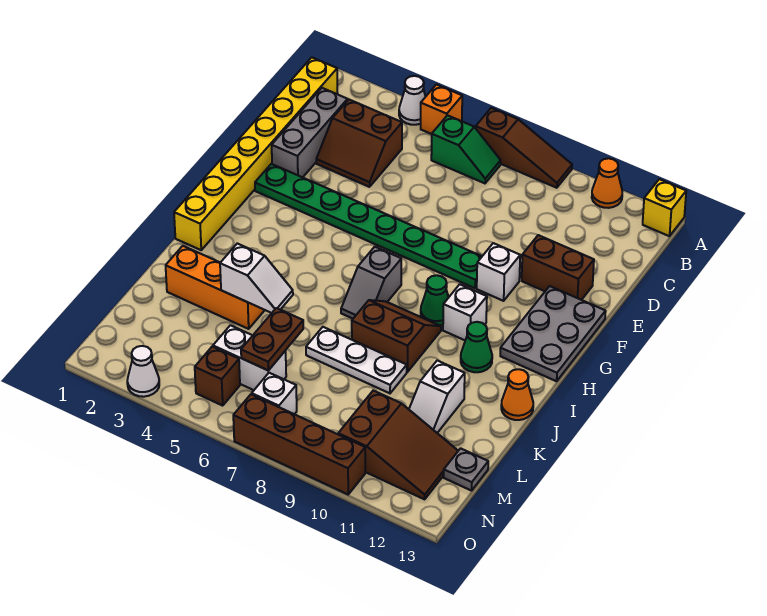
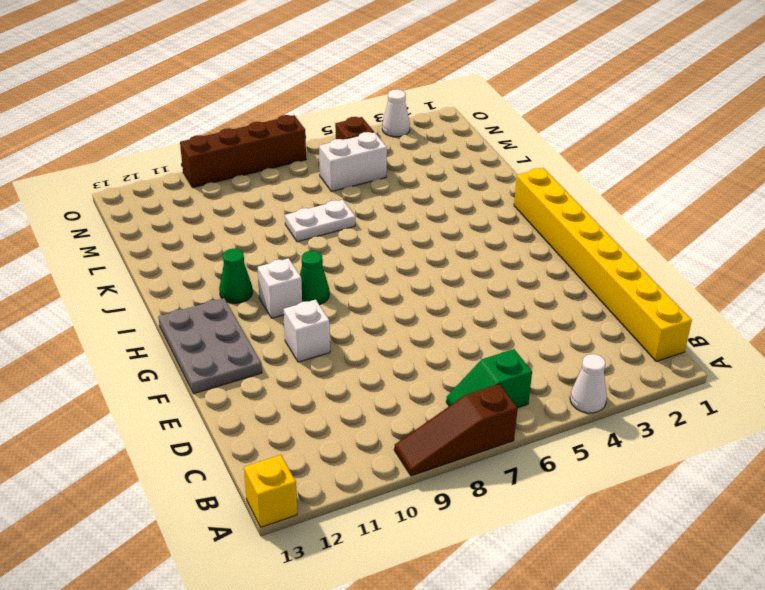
white plate K7:K8 level 1 -> white plate K7:K9 level 1
none -> orange brick A5 level 1
none -> orange cone A11 level 1
none -> grey brick C2:E2 level 1
none -> brown slope C3:D4 level 1 top C

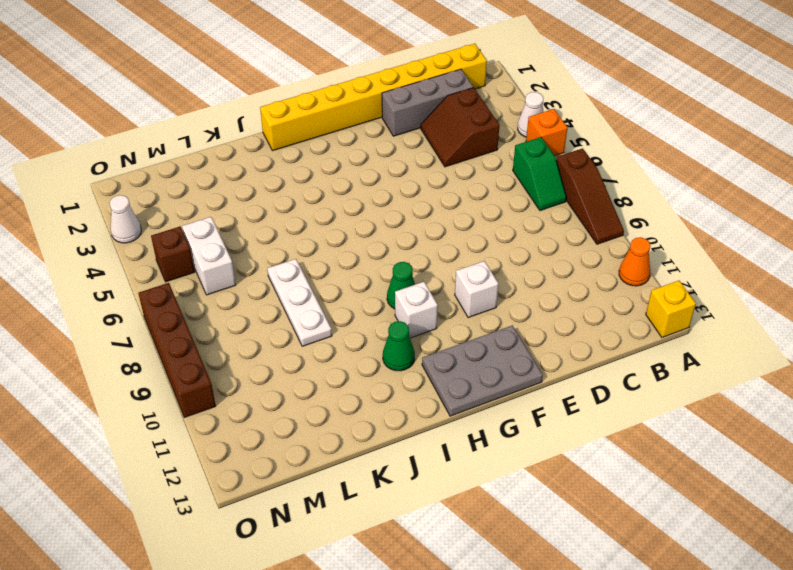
none -> brown brick E11:E12 level 1
none -> green plate F2:F9 level 1
none -> grey slope H7:I7 level 1 top H
none -> brown slope I8:J9 level 1 top J

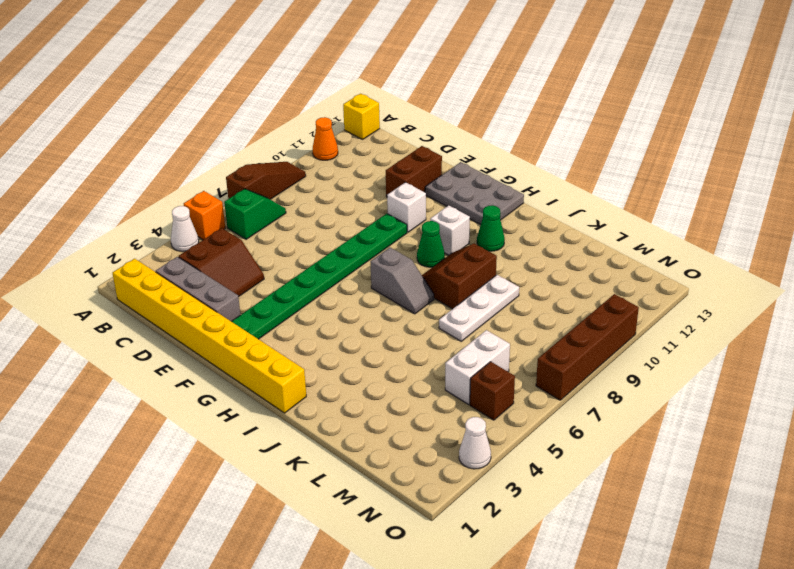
none -> orange cone J13 level 1
none -> orange brick K2:K4 level 1
none -> white slope K11:L11 level 1 top K
none -> brown slope M10:N12 level 1 top 10

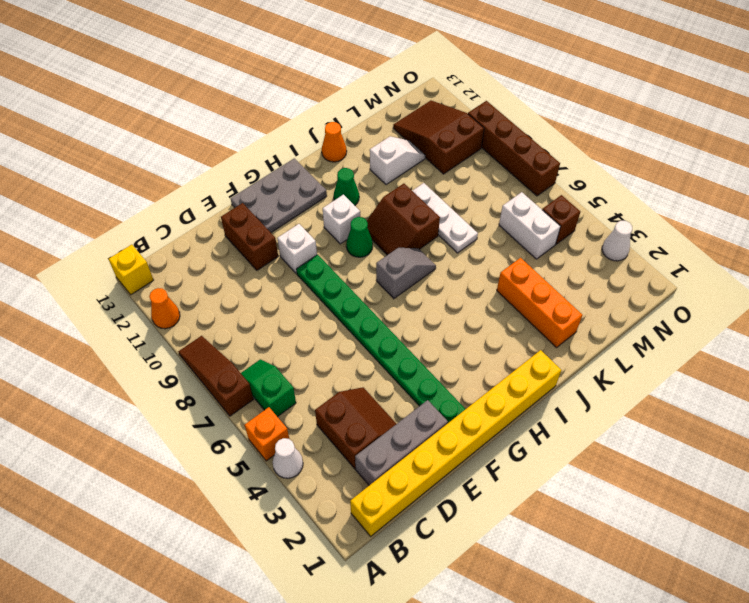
none -> grey plate M13 level 1
none -> white brick N7 level 1
none -> white slope K4:K5 level 2 top 4
none -> brown plate L6:M6 level 2

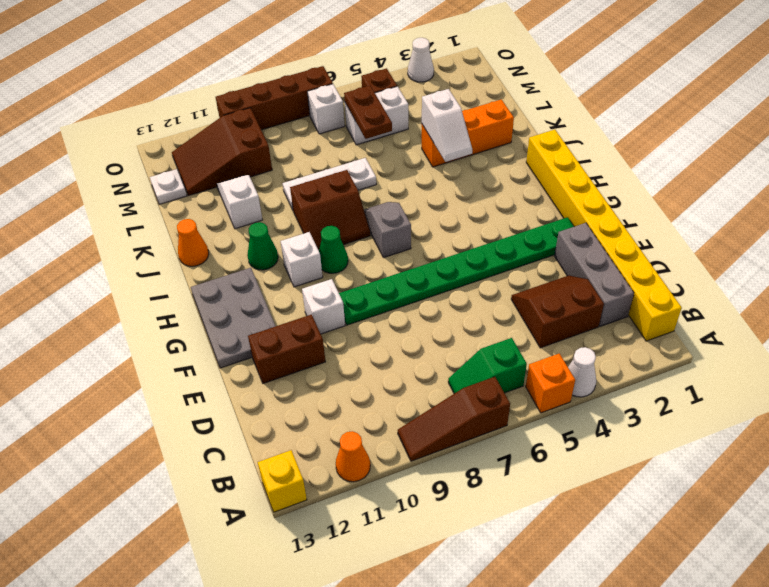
white slope J4:K4 level 2 top K -> white slope K4:K5 level 2 top 4
white plate M13 level 1 -> grey plate M13 level 1

